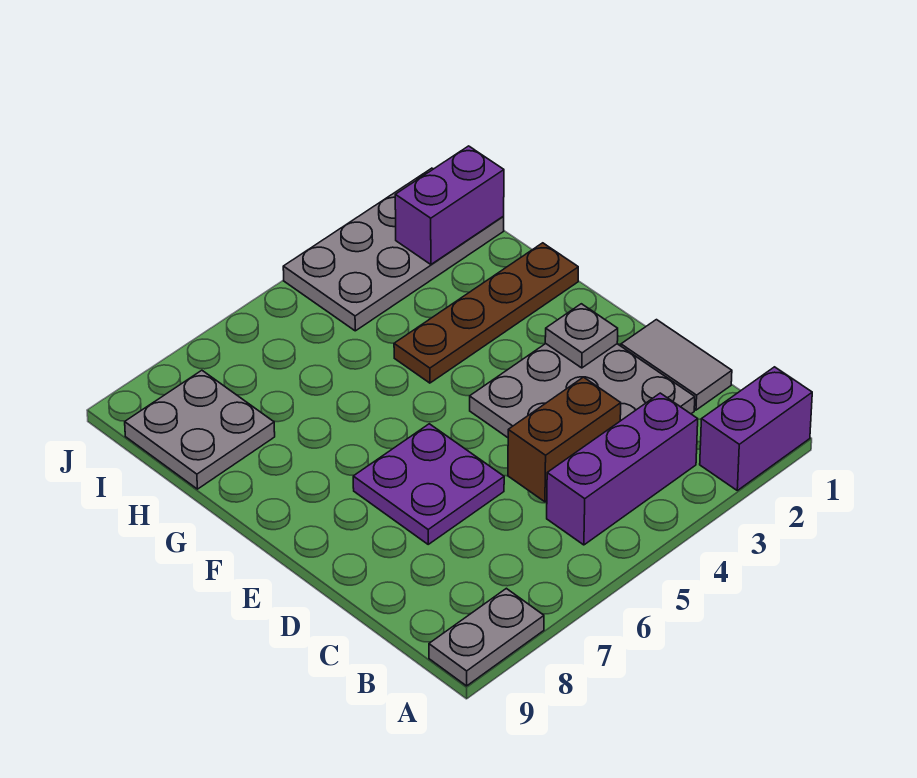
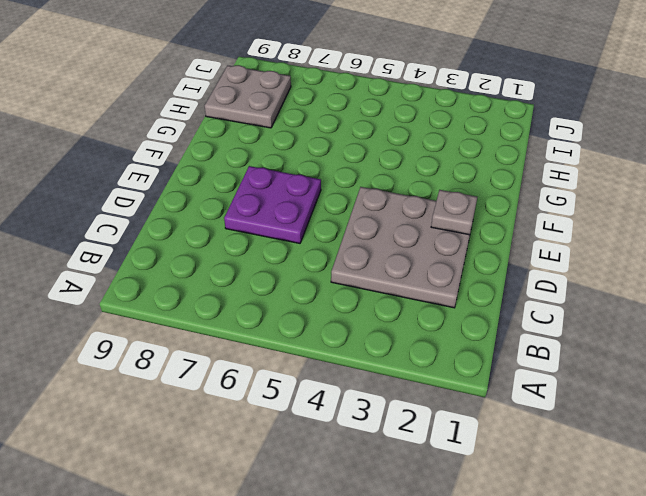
none -> purple brick A1:A2 level 1
none -> grey plate A8:A9 level 1
none -> purple brick B3:B5 level 1

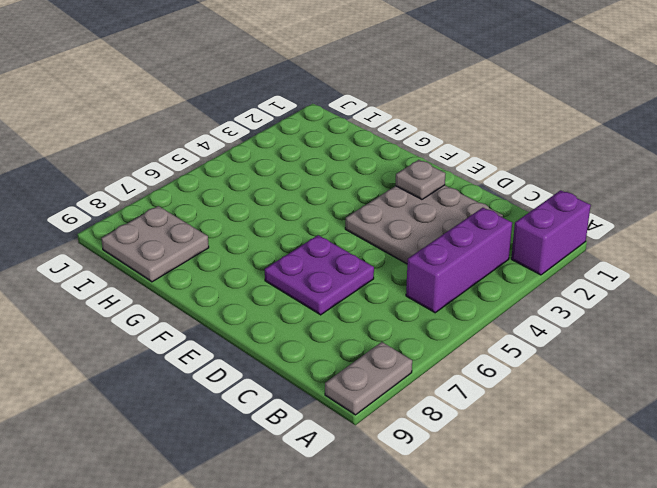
none -> grey tile C1:D1 level 1
none -> brown plate G1:G4 level 1
none -> grey plate I1:J4 level 1

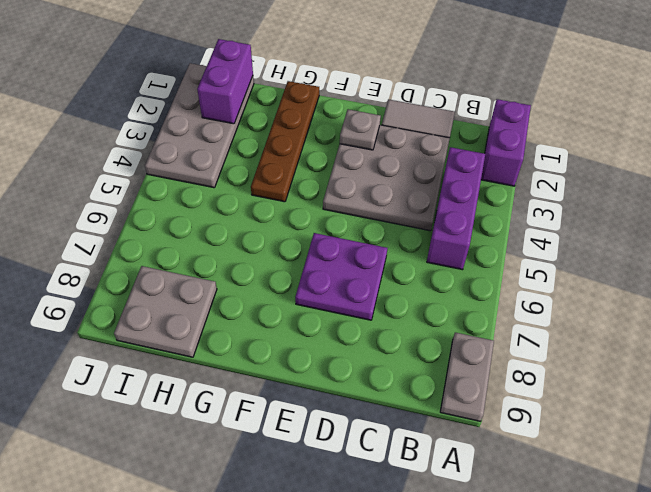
none -> brown brick C4:C5 level 2

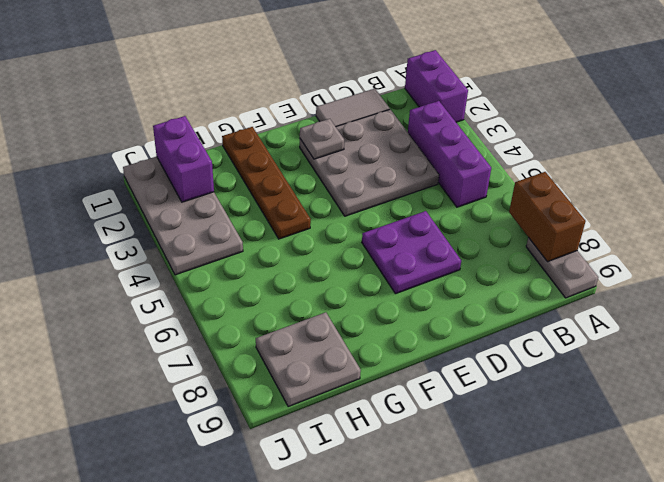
brown brick A7:A8 level 2 -> brown brick C4:C5 level 2

